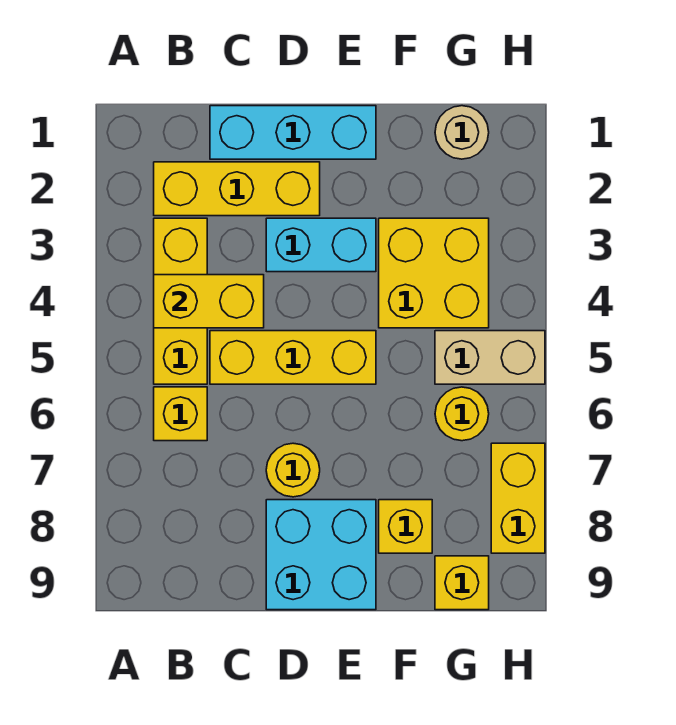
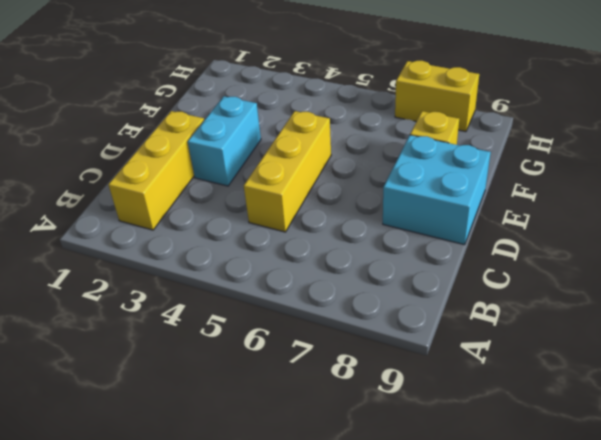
none -> yellow brick B3:B5 level 1
none -> yellow brick B6 level 1
none -> cyan brick C1:E1 level 1

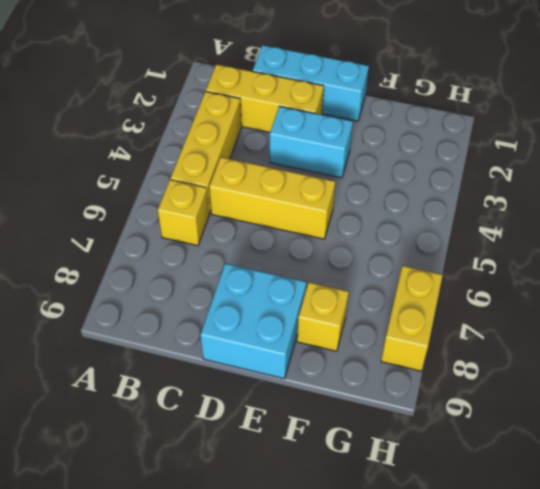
none -> yellow round brick D7 level 1
none -> yellow brick F3:G4 level 1
none -> tan round brick G1 level 1

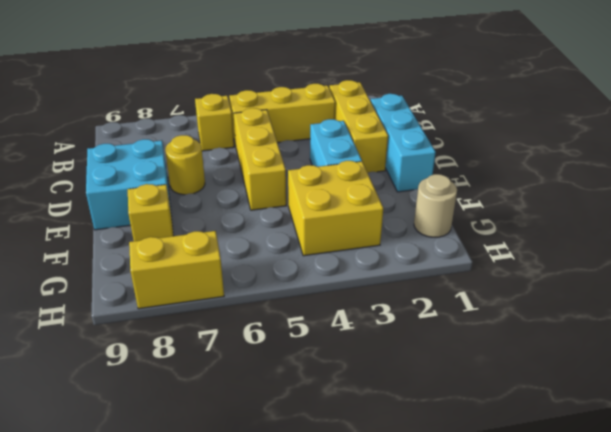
none -> tan brick G5:H5 level 1
none -> yellow round brick G6 level 1
none -> yellow brick G9 level 1

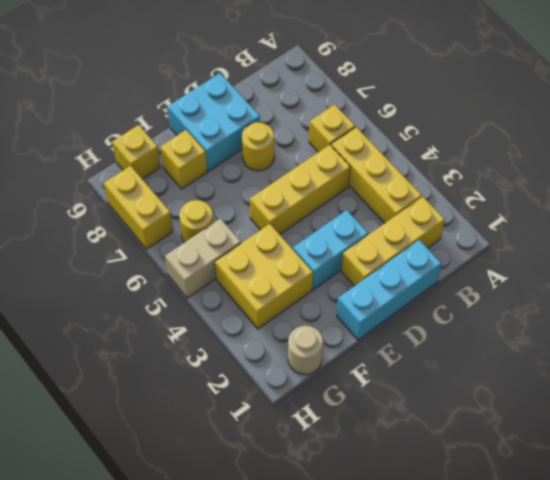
none -> yellow brick B4:C4 level 2

